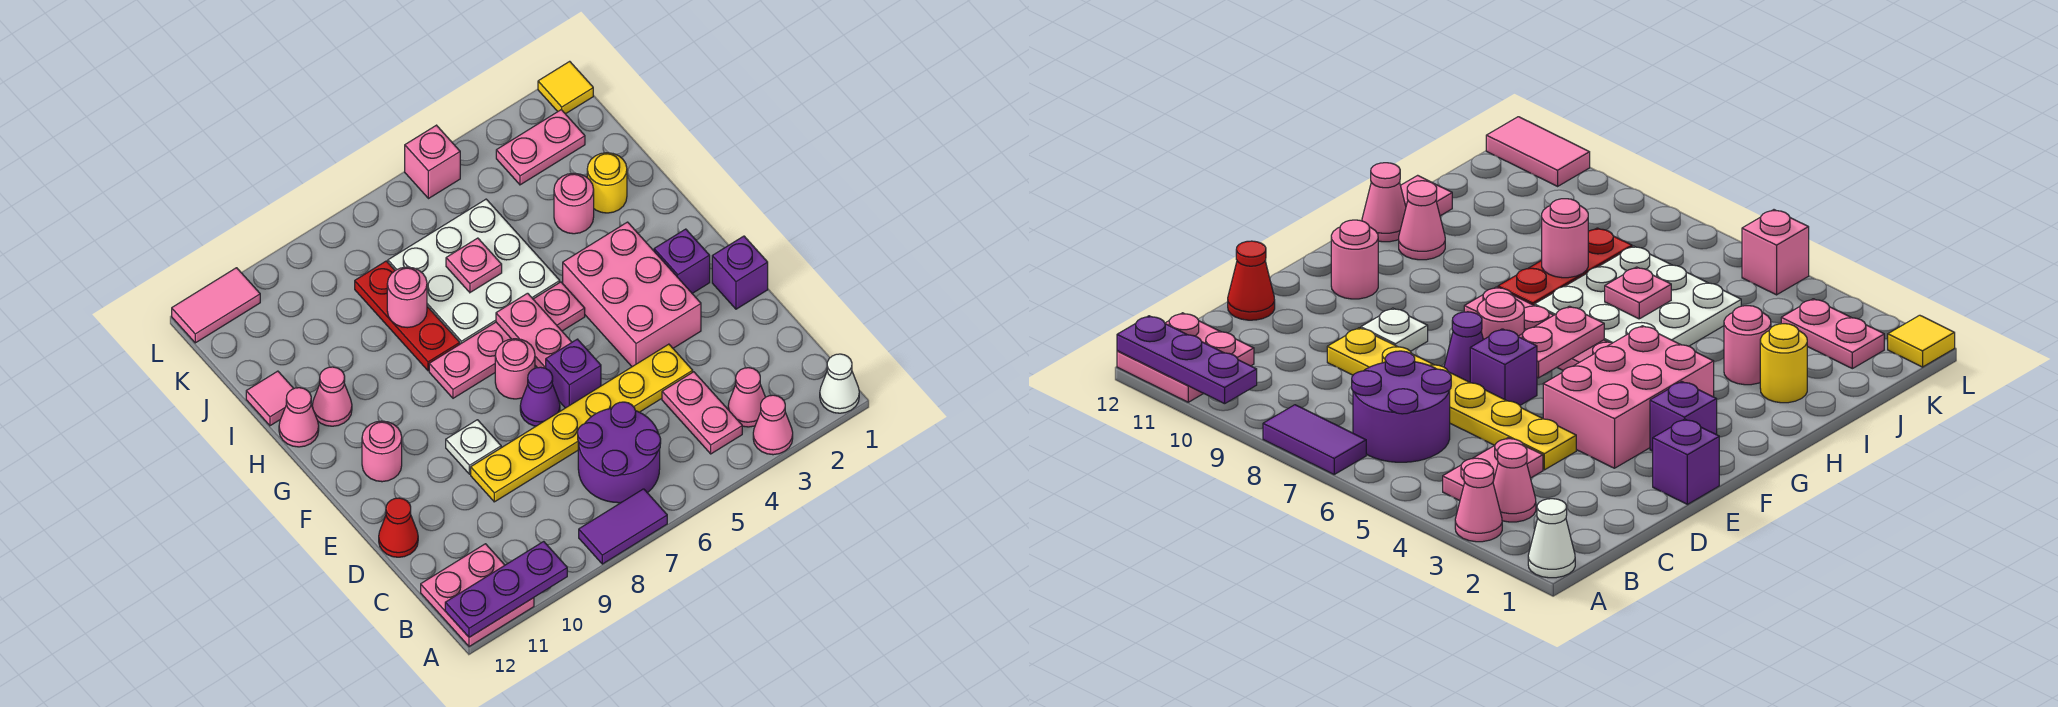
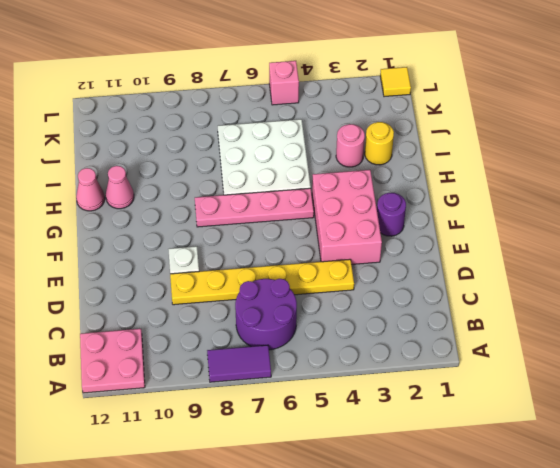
purple round brick F2 level 1 -> purple brick F2 level 1
none -> white cone A1 level 1
none -> pink cone A3 level 1
none -> pink cone B3 level 1
none -> pink plate B4:C4 level 1

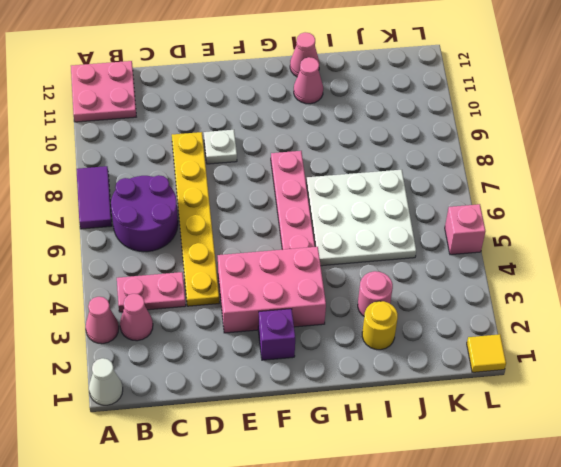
none -> red cone D12 level 1
none -> purple brick E1 level 1
none -> purple brick E6 level 1
none -> purple cone E7 level 1

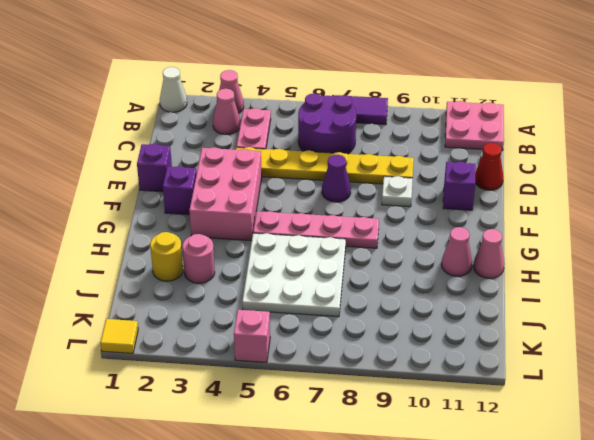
purple brick E11 level 1 -> purple brick E6 level 1
none -> pink round brick F7 level 1
none -> pink round brick F11 level 1
none -> red plate H8:J8 level 1
none -> pink tile I12 level 1

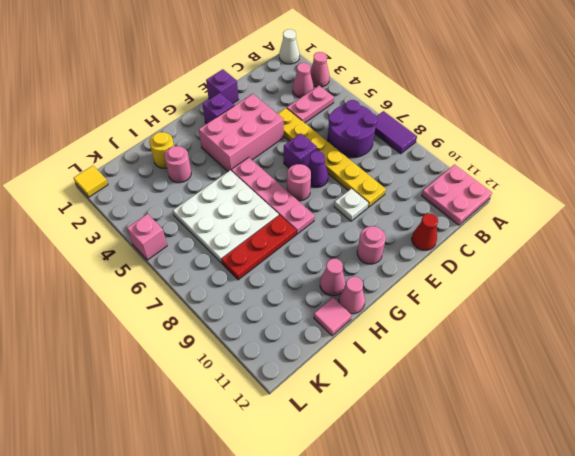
none -> pink plate K2:K3 level 1
none -> pink tile L11:L12 level 1
none -> purple plate A10:A12 level 2
none -> pink plate F6:G6 level 2

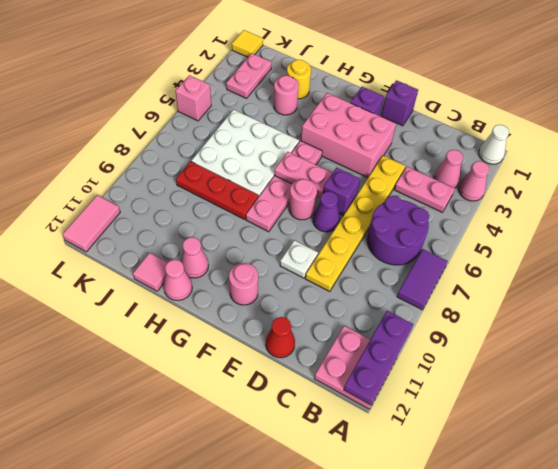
none -> pink plate I6 level 2
none -> pink round brick I8 level 2

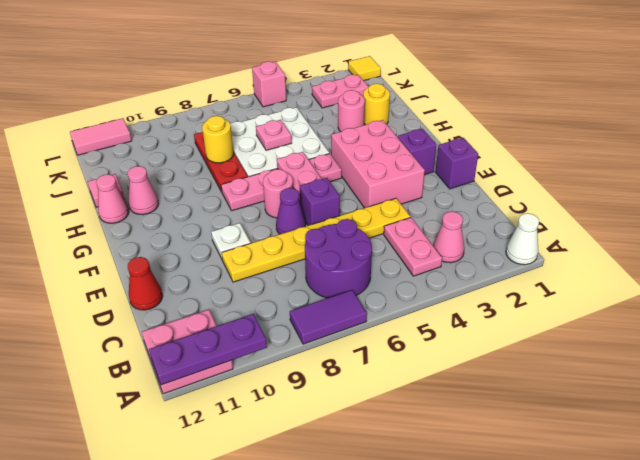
yellow round brick I8 level 2 -> pink round brick I8 level 2
none -> pink cone A3 level 1
none -> pink round brick F11 level 1

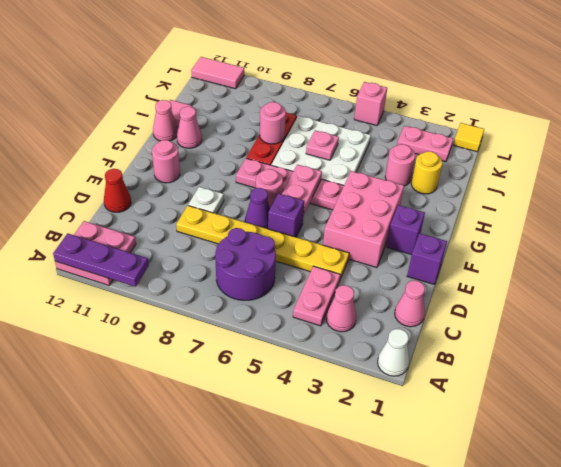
pink cone C1 level 1 -> pink cone A3 level 1
none -> purple tile A7:A8 level 1

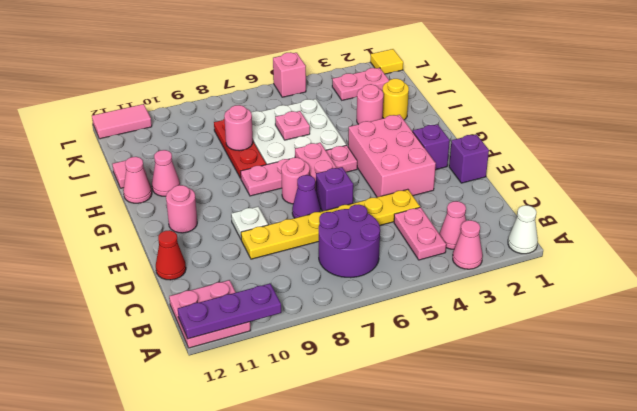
none -> purple tile A7:A8 level 1

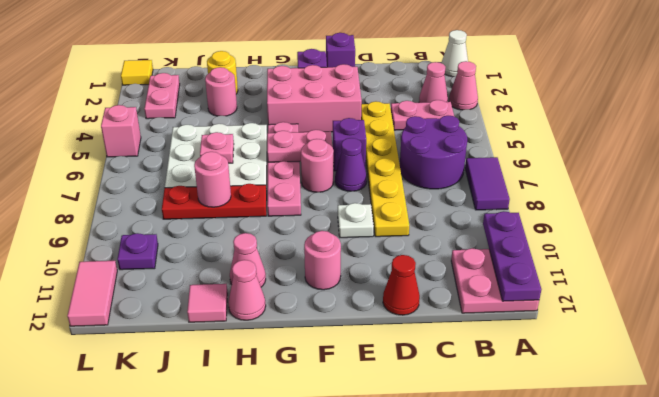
purple plate K10 level 1 -> none

